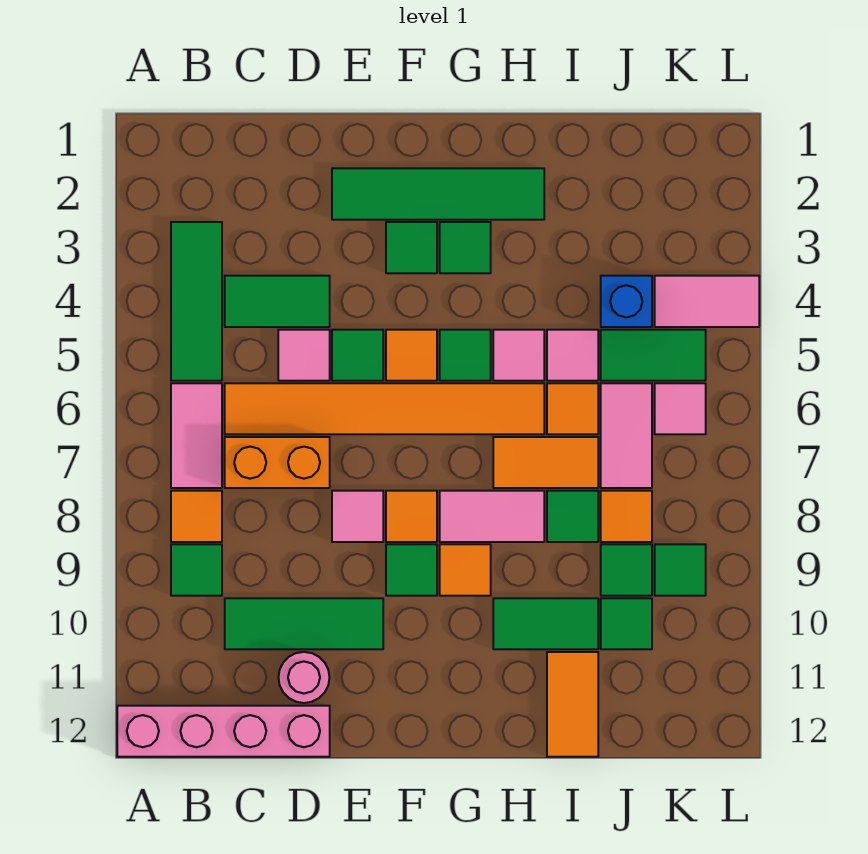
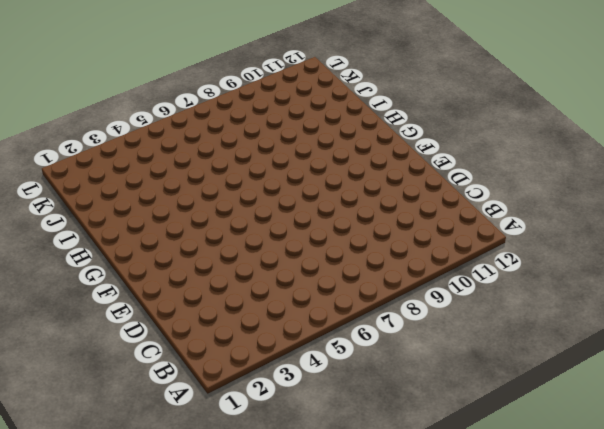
none -> pink brick A12:D12 level 1
none -> green tile B3:B5 level 1
none -> pink tile B6:B7 level 1
none -> orange tile B8 level 1

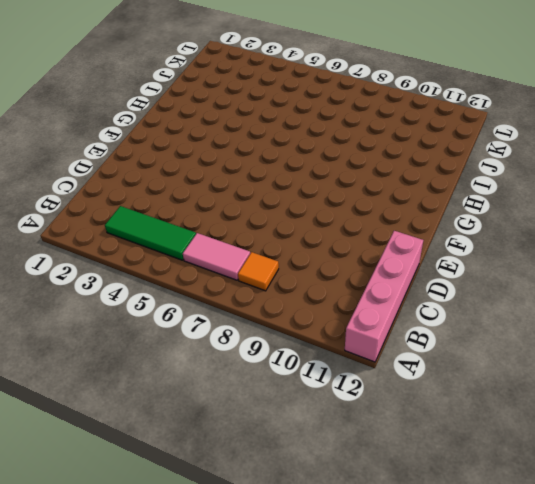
none -> green tile B9 level 1
none -> green tile C4:D4 level 1
none -> orange tile C6:H6 level 1
none -> orange brick C7:D7 level 1

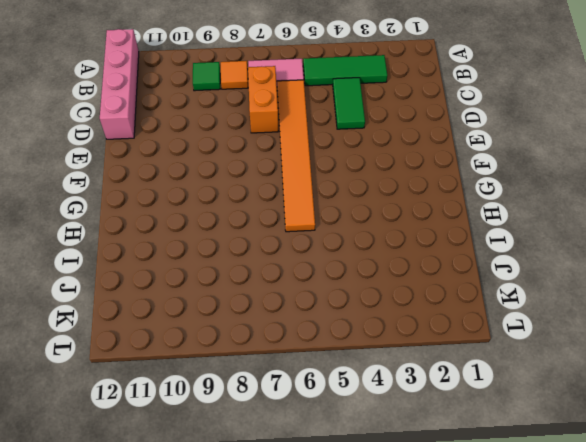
none -> green tile C10:E10 level 1
none -> pink tile D5 level 1
none -> pink round brick D11 level 1
none -> green tile E2:H2 level 1

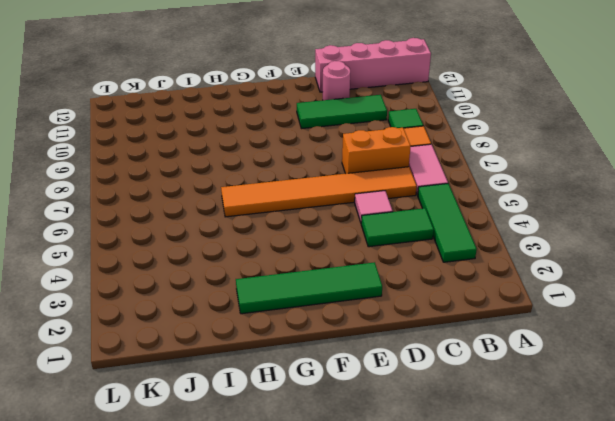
none -> green tile E5 level 1
none -> pink tile E8 level 1
none -> green tile F3 level 1
none -> orange tile F5 level 1

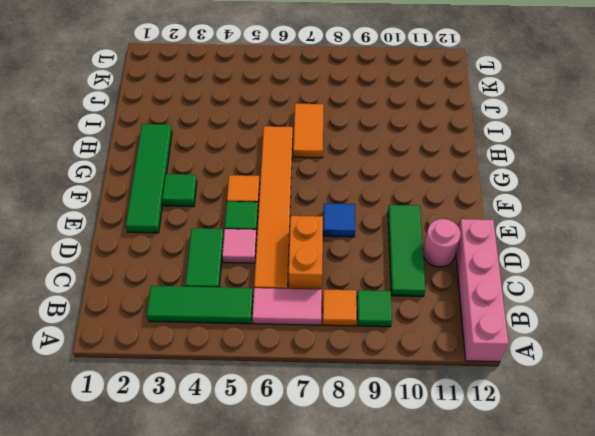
blue tile E8 level 1 -> pink tile E8 level 1
none -> orange tile F8 level 1
none -> green tile F9 level 1
none -> green tile G3 level 1
none -> green tile G5 level 1

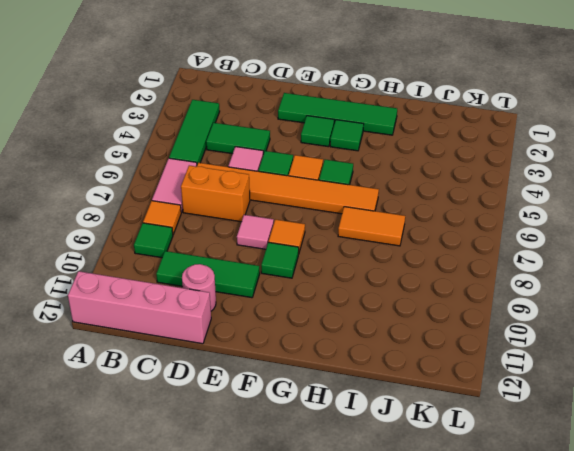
none -> pink tile G8:H8 level 1
none -> orange tile G9 level 1
none -> pink tile H5 level 1
none -> green tile H10:I10 level 1

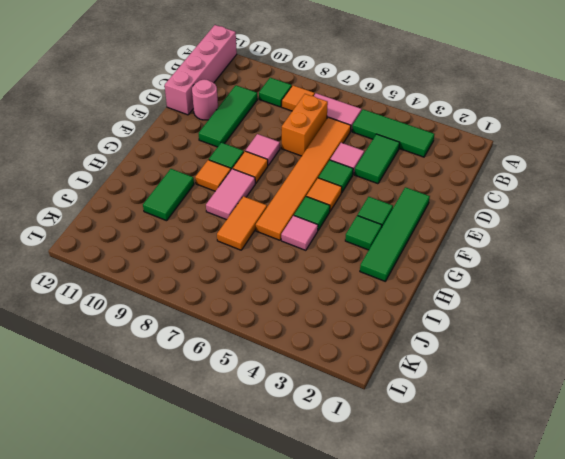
none -> pink tile I5 level 1
none -> orange tile I6 level 1
none -> green tile I8 level 1
none -> orange tile I11:I12 level 1

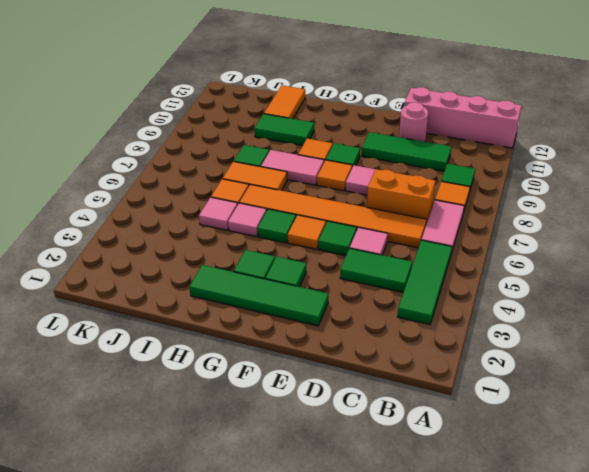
none -> blue brick J4 level 1
none -> green tile J5:K5 level 1
none -> pink tile J6:J7 level 1
none -> orange tile J8 level 1

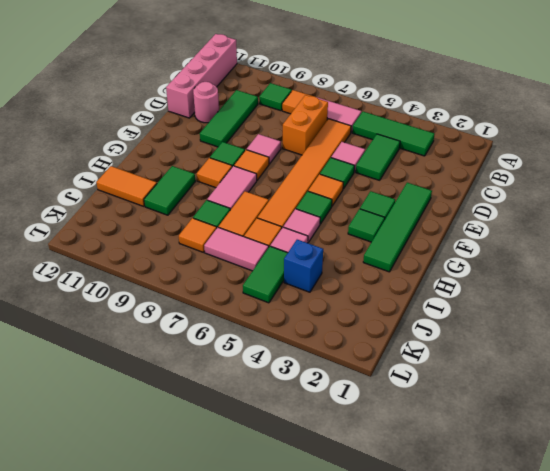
none -> green tile J9 level 1
none -> green tile J10 level 1
none -> pink tile K4:L4 level 1
none -> pink tile K6 level 1

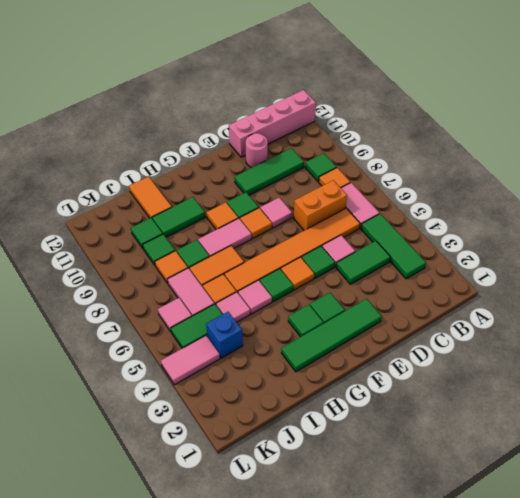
none -> green tile K9 level 1

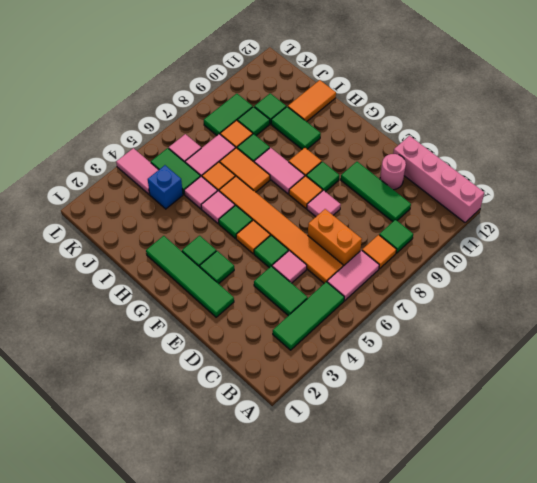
green tile K8:K9 level 1 -> green tile K9 level 1

